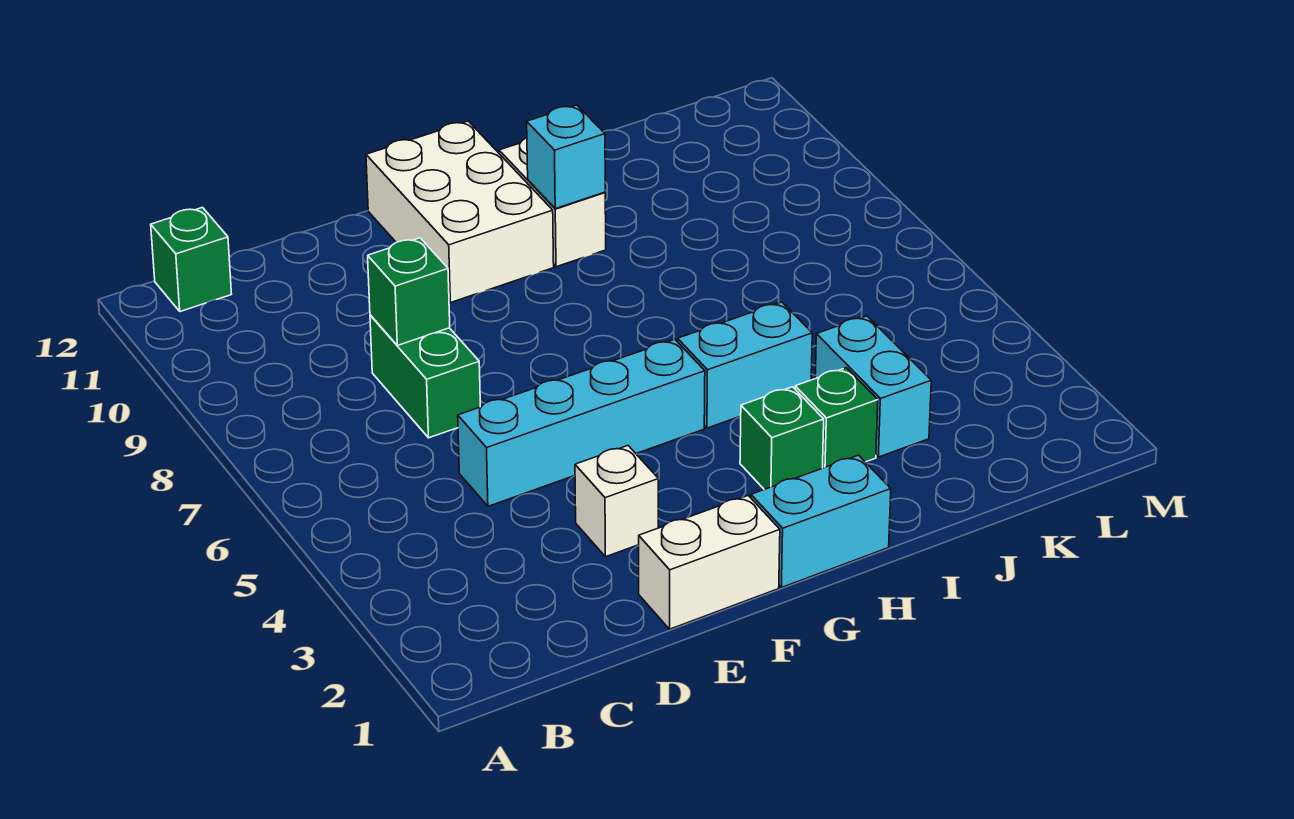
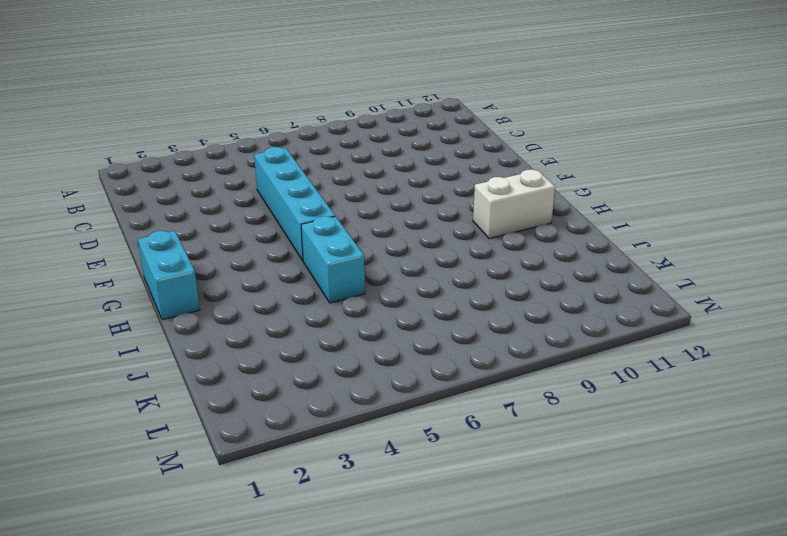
none -> green brick B12 level 1
none -> green brick D7:D8 level 1
none -> white brick E1:F1 level 1

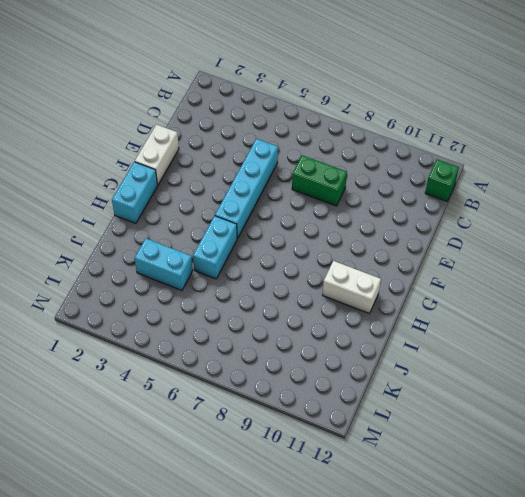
none -> white brick E3 level 1
none -> white brick F10:G12 level 1
none -> green brick H3 level 1

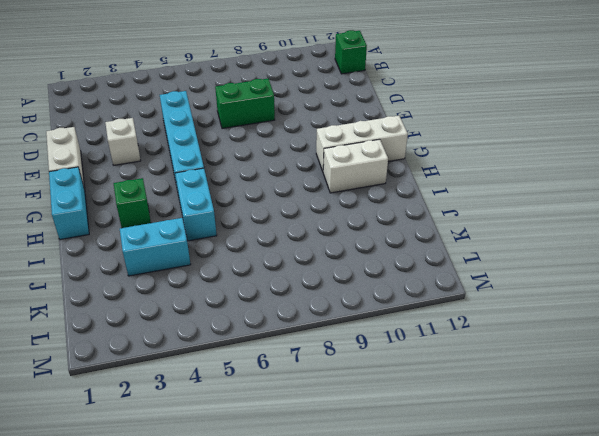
white brick G10:G12 level 1 -> white brick F10:G12 level 1
none -> green brick I3 level 1
none -> green brick D8 level 2
none -> cyan brick H10 level 2

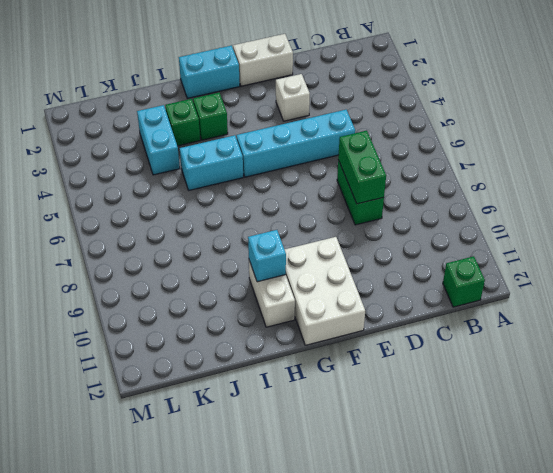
green brick D7:D8 level 2 -> green brick D8 level 2

